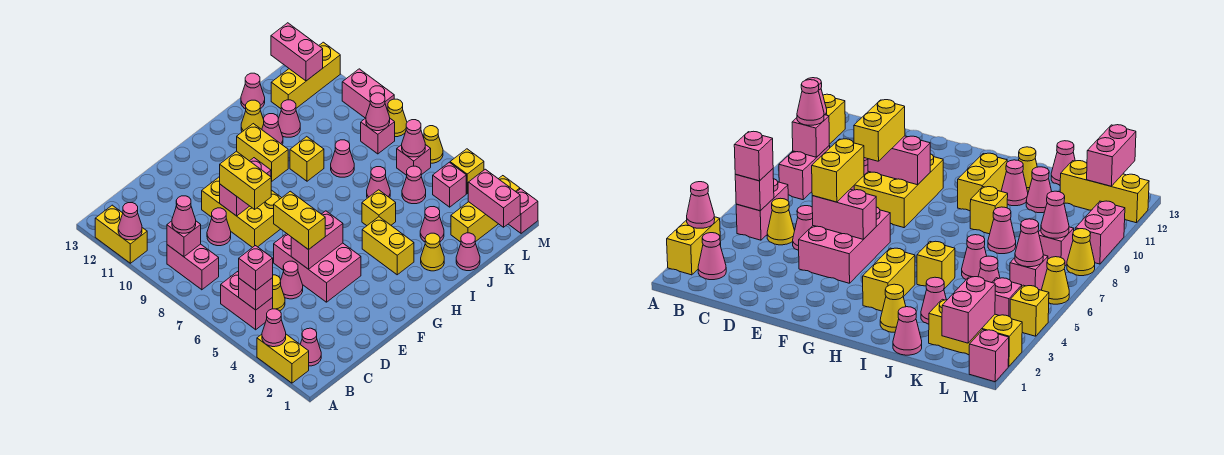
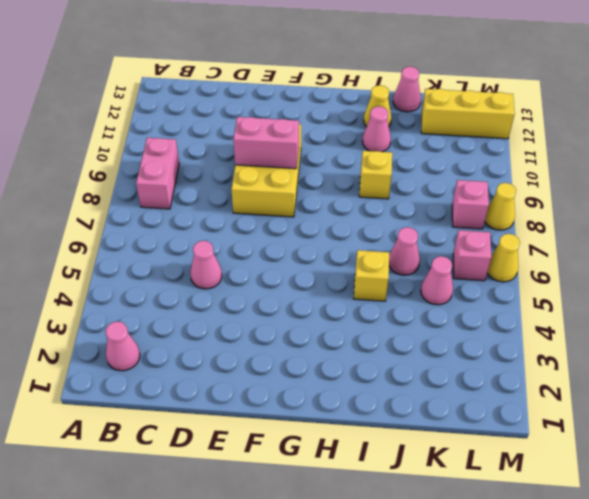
none -> yellow brick A2:A3 level 1
none -> yellow brick A11:A12 level 1
none -> pink brick B5:B6 level 1
none -> yellow cone C5 level 1

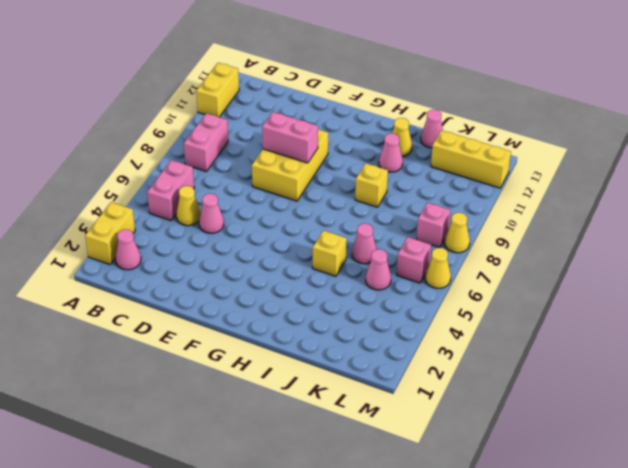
none -> pink cone D9 level 1
none -> pink brick E4:F6 level 1
none -> yellow brick H3:H4 level 1
none -> yellow brick H10:H11 level 1

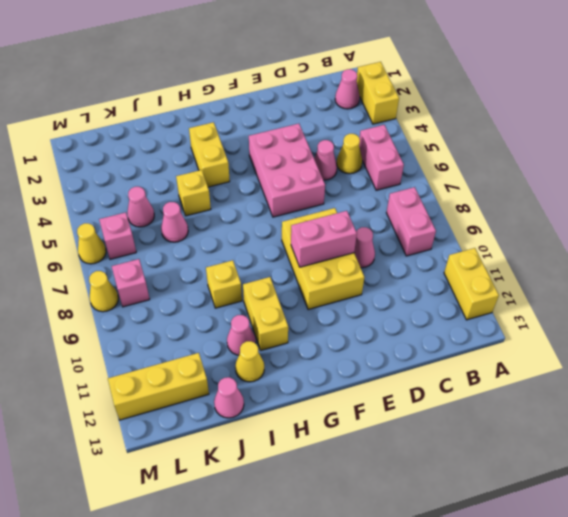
none -> yellow cone I2 level 1
none -> pink cone J1 level 1
none -> pink cone J3 level 1
none -> pink cone J8 level 1

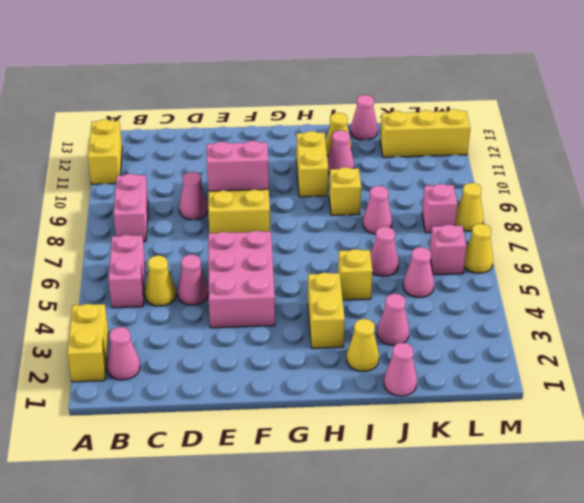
none -> pink cone J11 level 1
none -> yellow brick K2:M2 level 1
none -> pink brick L4 level 1
none -> pink brick M1 level 1

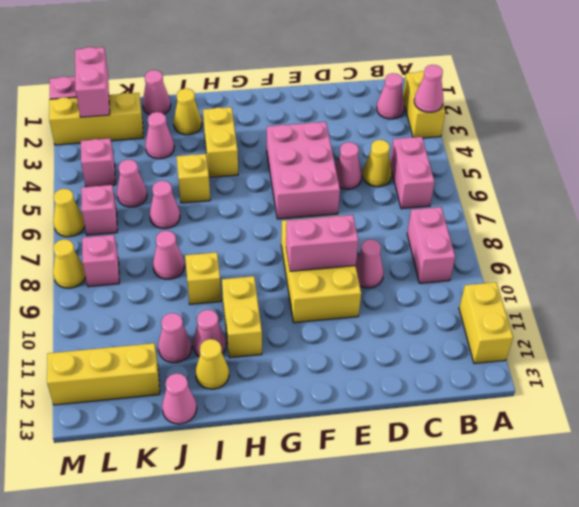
none -> yellow brick M4 level 1
none -> pink brick M9:M10 level 1
none -> pink cone A11 level 2
none -> pink brick B5 level 2

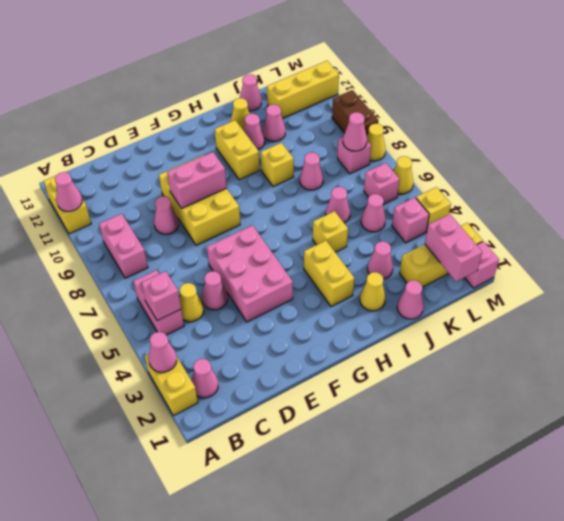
brown brick M9:M10 level 1 -> pink brick M9:M10 level 1
none -> pink brick B9 level 2
none -> pink brick E5:F5 level 2
none -> pink cone L6 level 2
none -> pink brick L12:L13 level 2

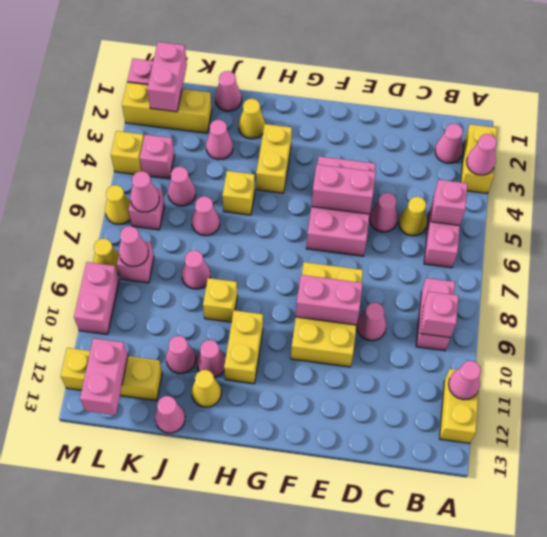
none -> pink brick B5 level 3
none -> pink cone B9 level 3
none -> yellow brick E5:E6 level 3
none -> yellow brick E8:E9 level 3

